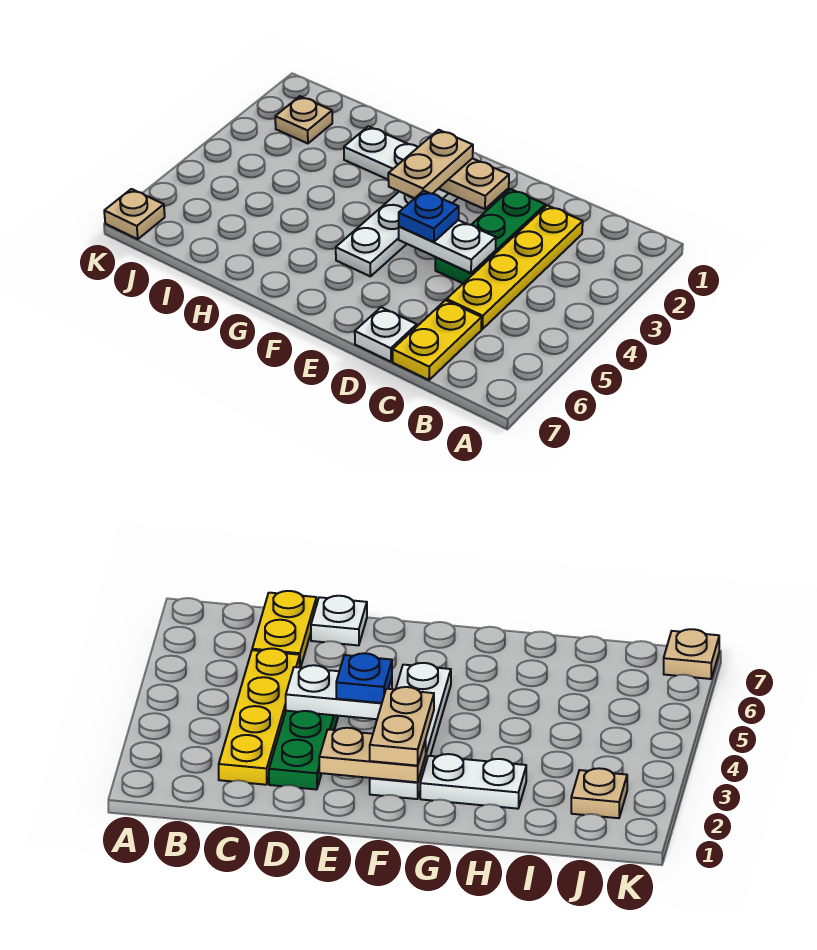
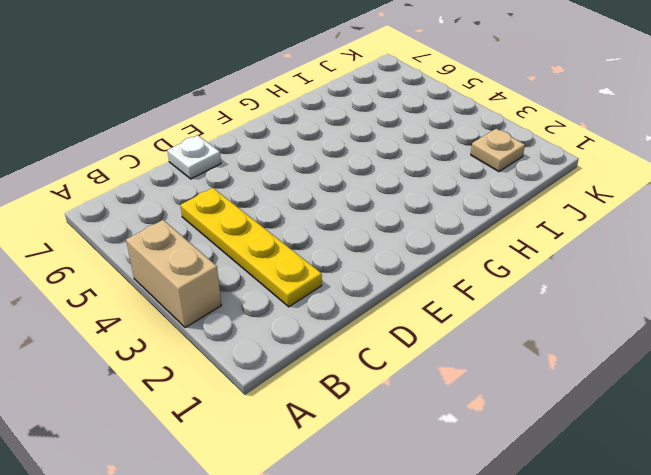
tan brick A3:A4 level 1 -> none
none -> yellow plate C6:C7 level 1
none -> green plate D2:D4 level 1
none -> white plate F2:F5 level 1

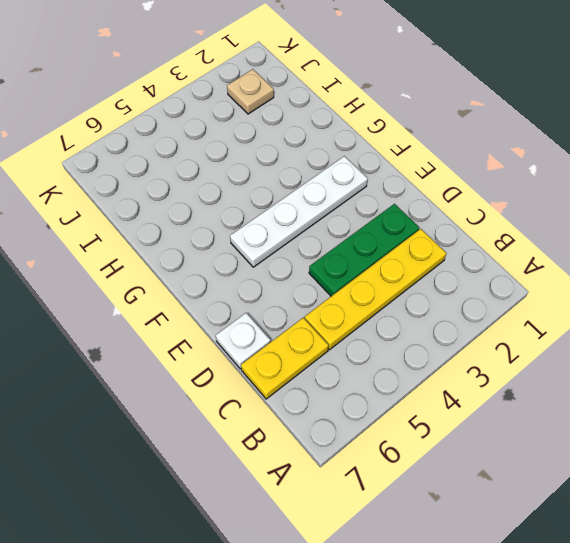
none -> white plate G2:H2 level 1
none -> tan plate K7 level 1
none -> white plate D4:E4 level 2

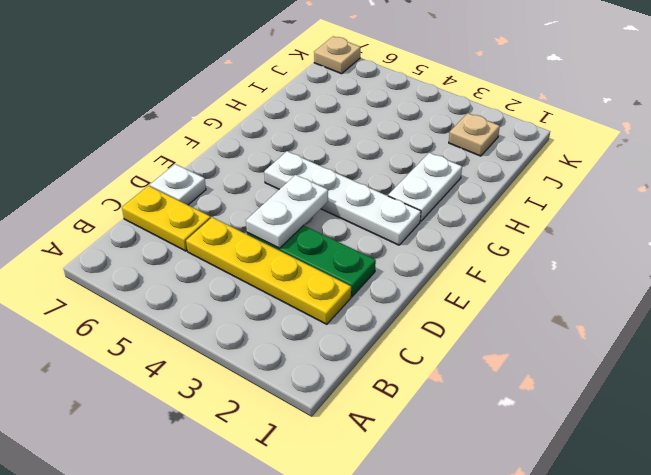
none -> tan plate E2:F2 level 2
none -> blue plate E4 level 3
none -> tan plate F2:F3 level 3

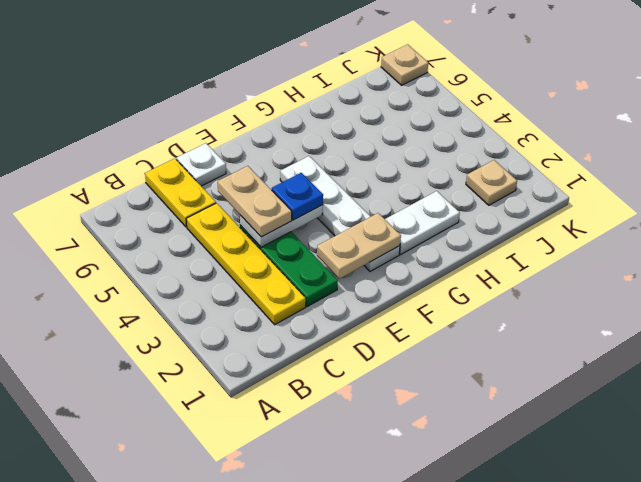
tan plate D4:D5 level 3 -> tan plate F2:F3 level 3

